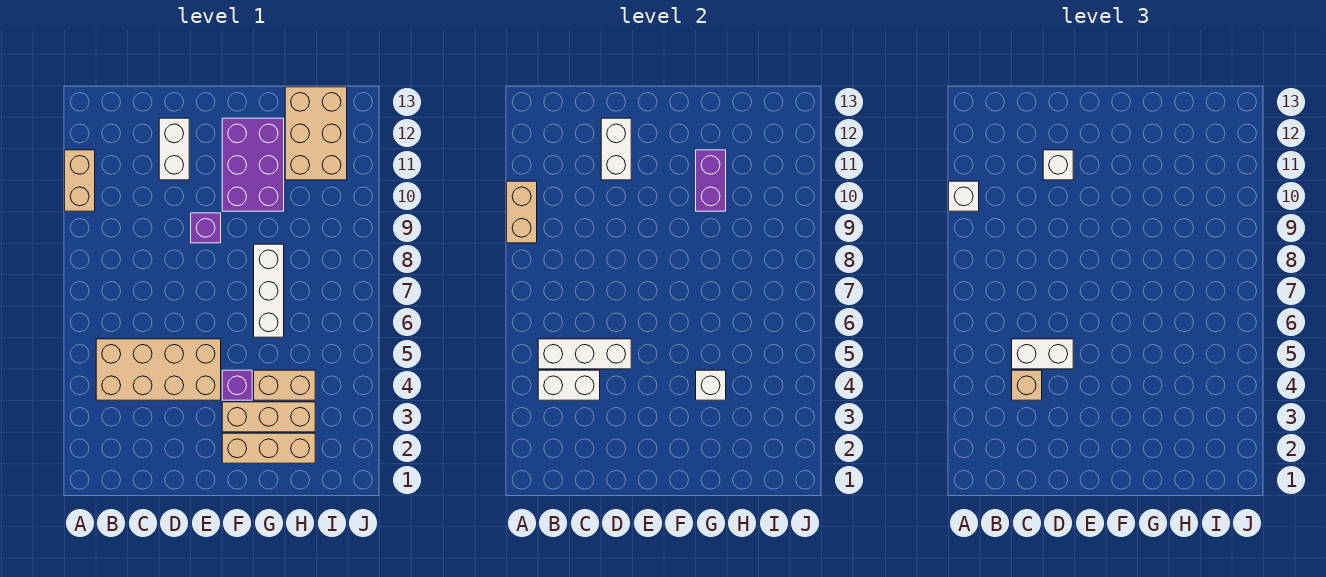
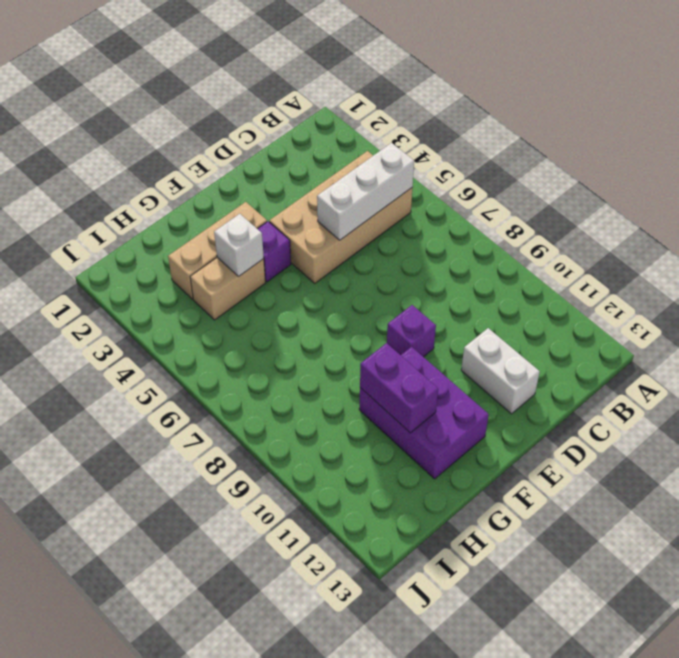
none -> tan brick A10:A11 level 1
none -> tan brick F2:H2 level 1
none -> white brick G6:G8 level 1

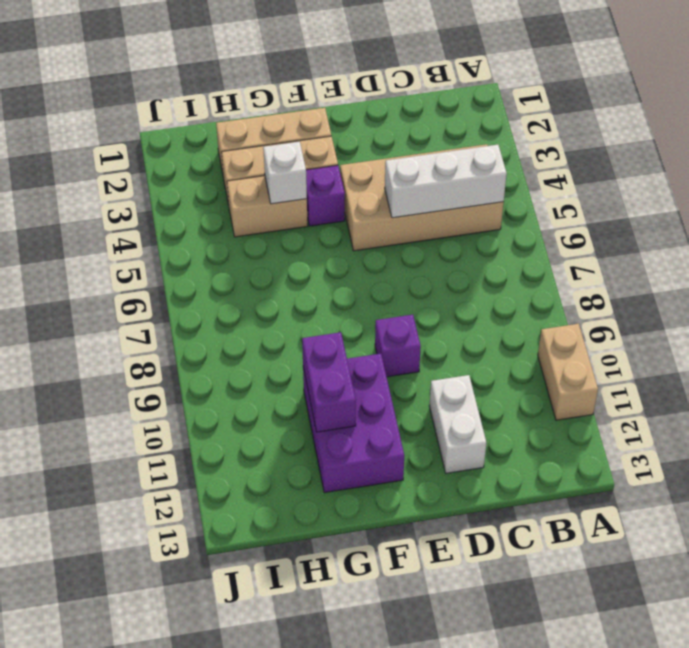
none -> white brick G6:G8 level 1
none -> tan brick H11:I13 level 1
none -> tan brick A9:A10 level 2

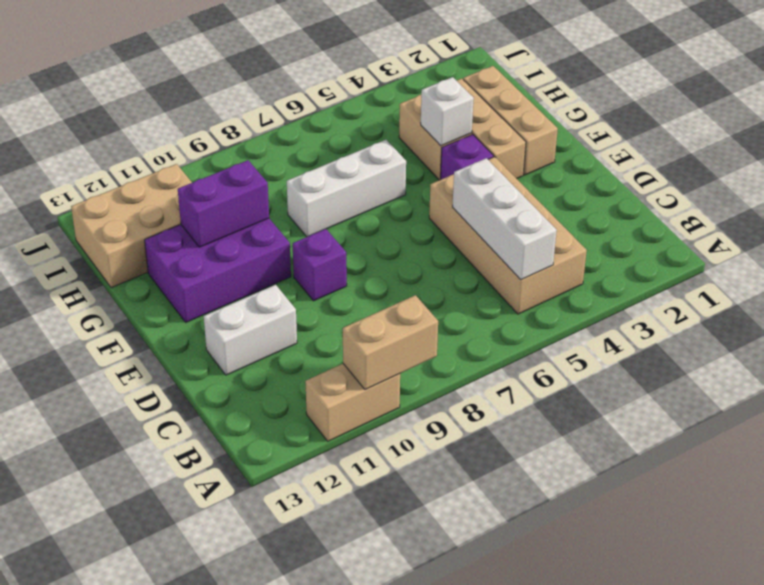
none -> white brick B4:C4 level 2
none -> white brick D11:D12 level 2
none -> white brick A10 level 3

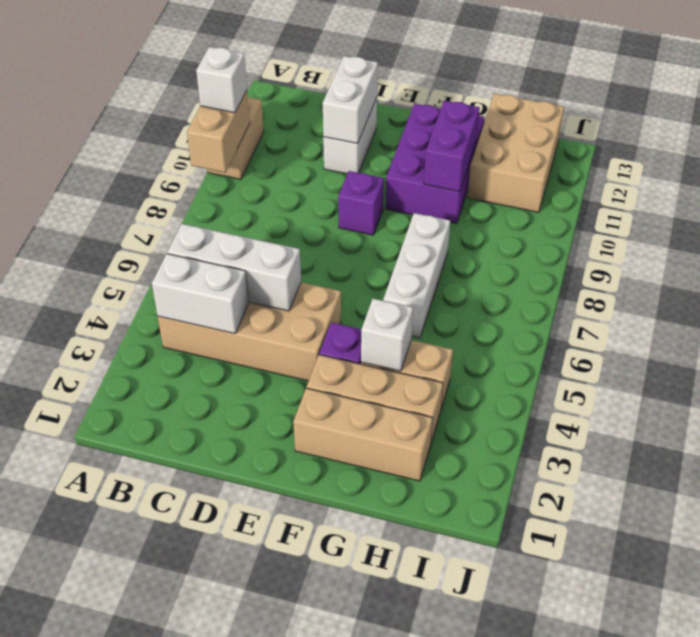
none -> tan brick C4 level 3
none -> white brick C5:D5 level 3
none -> white brick D11 level 3

